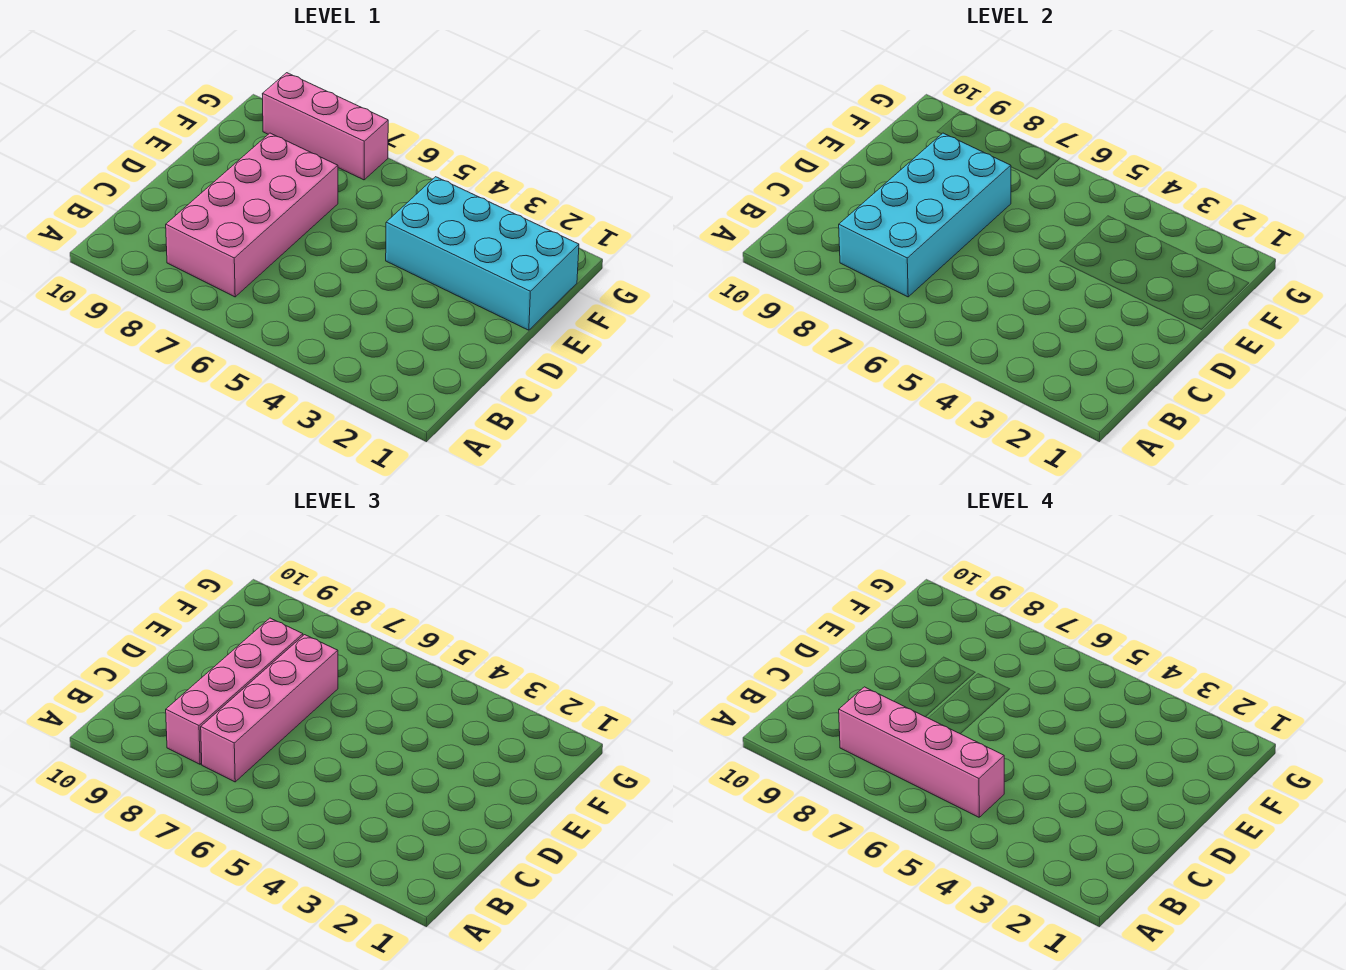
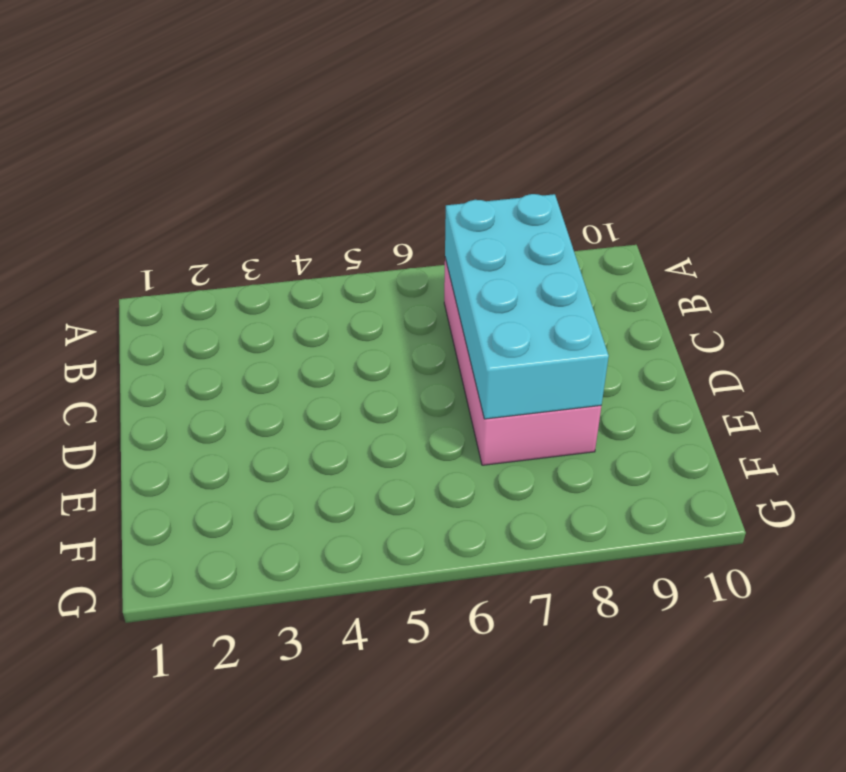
none -> cyan brick E1:F4 level 1
none -> pink brick G7:G9 level 1

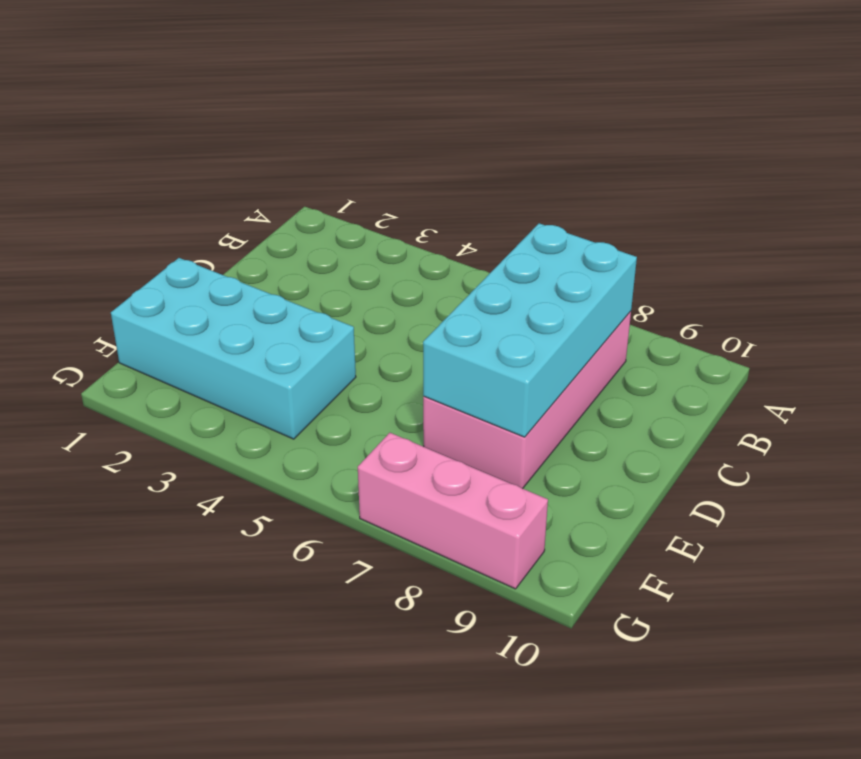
none -> pink brick B7:E7 level 3
none -> pink brick B8:E8 level 3

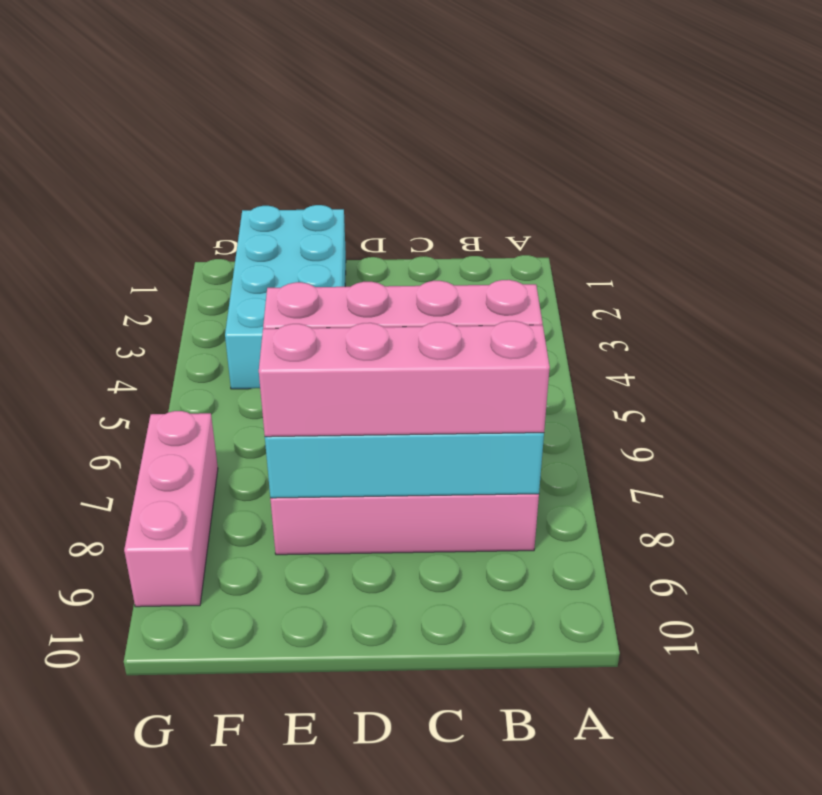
none -> pink brick B5:B8 level 4

